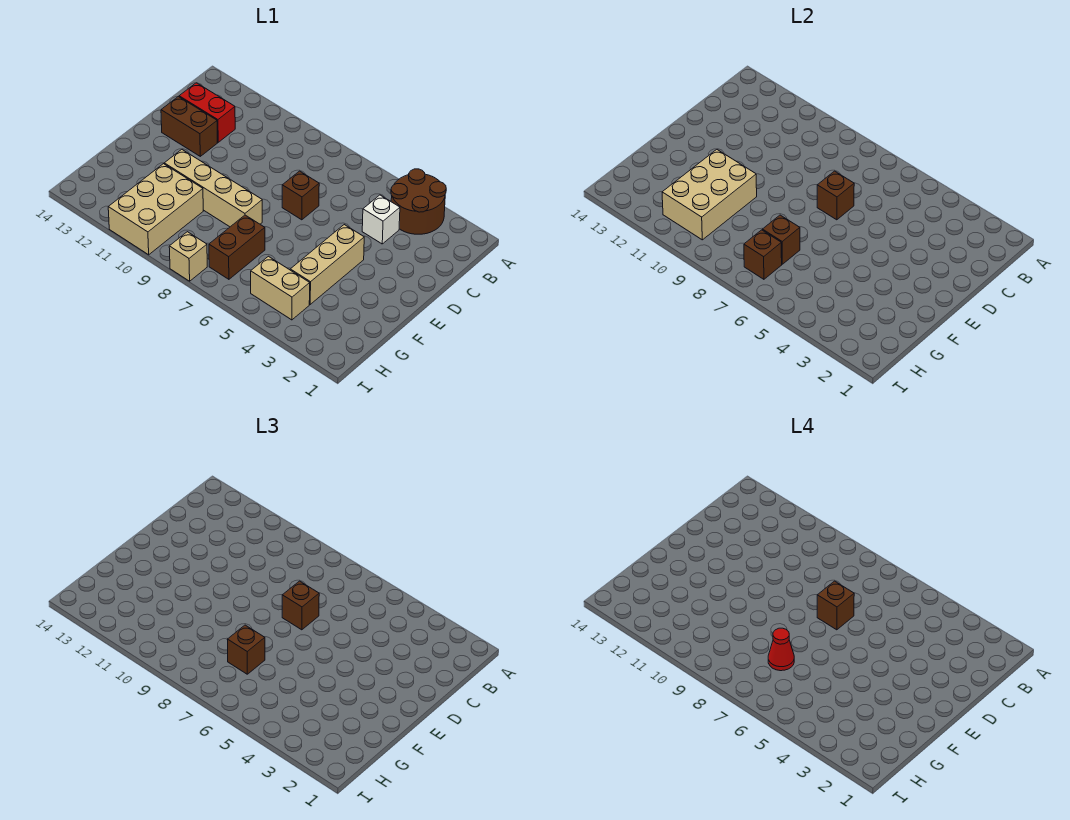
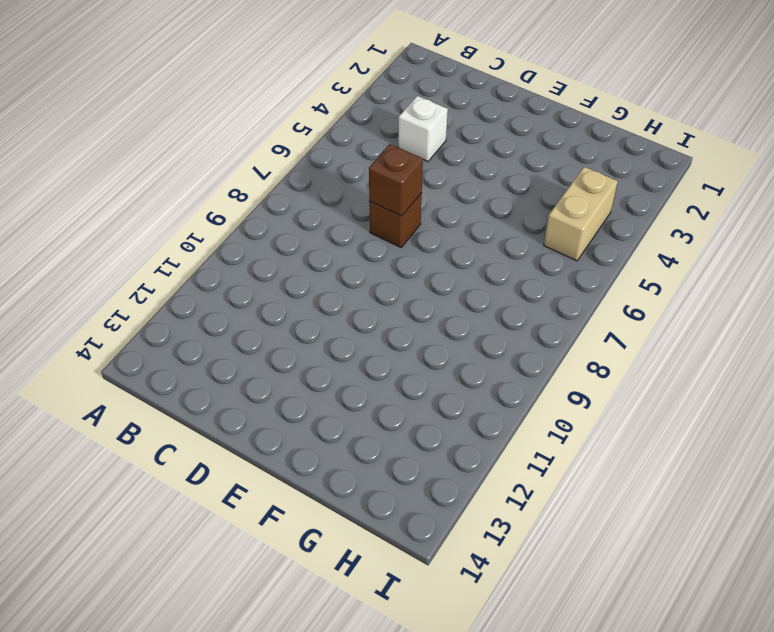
none -> brown round brick A3:B4 level 1
none -> red brick C12:C13 level 1
none -> brown brick D12:D13 level 1

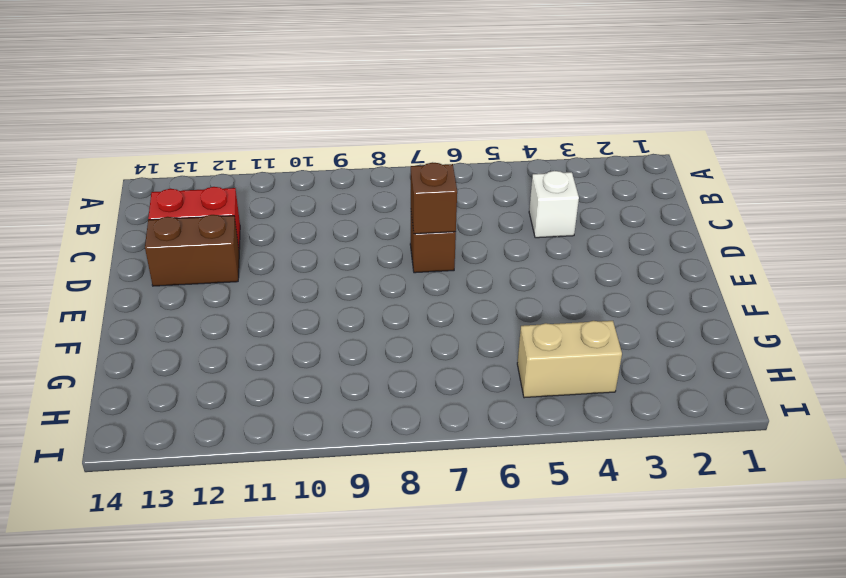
none -> brown round brick A3:B4 level 1
none -> tan brick E4:G4 level 1
none -> tan brick F8:F11 level 1

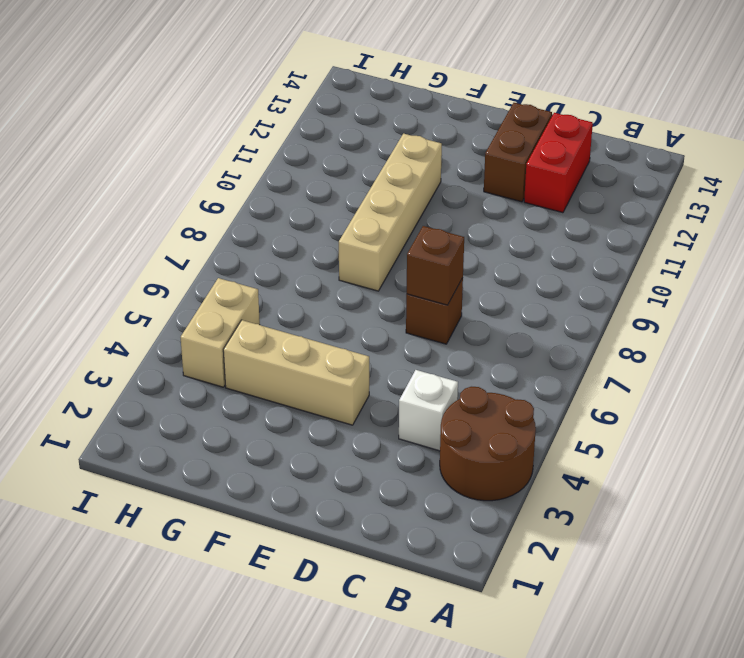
none -> brown brick G7:H7 level 1
none -> tan brick G10:I11 level 1
none -> tan brick I8 level 1

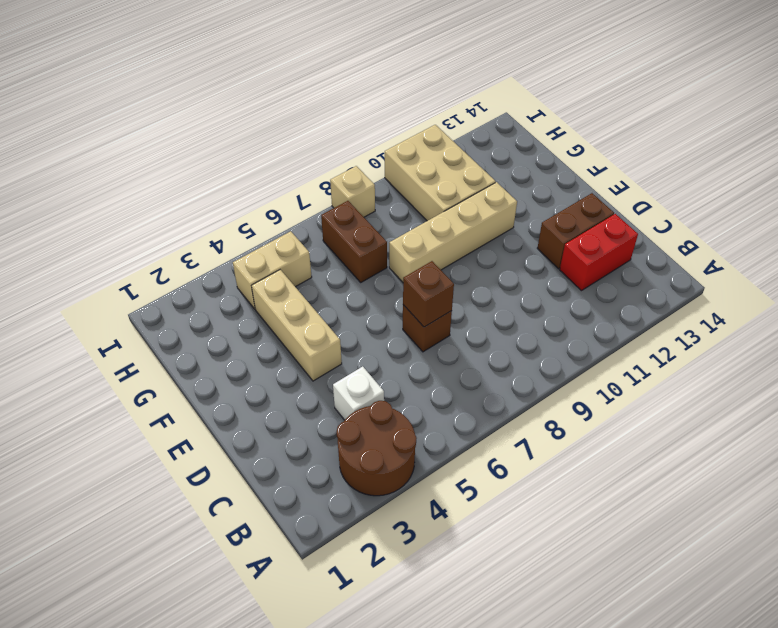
none -> tan brick F10:H11 level 2
none -> brown brick G7 level 2
none -> brown brick H7 level 2

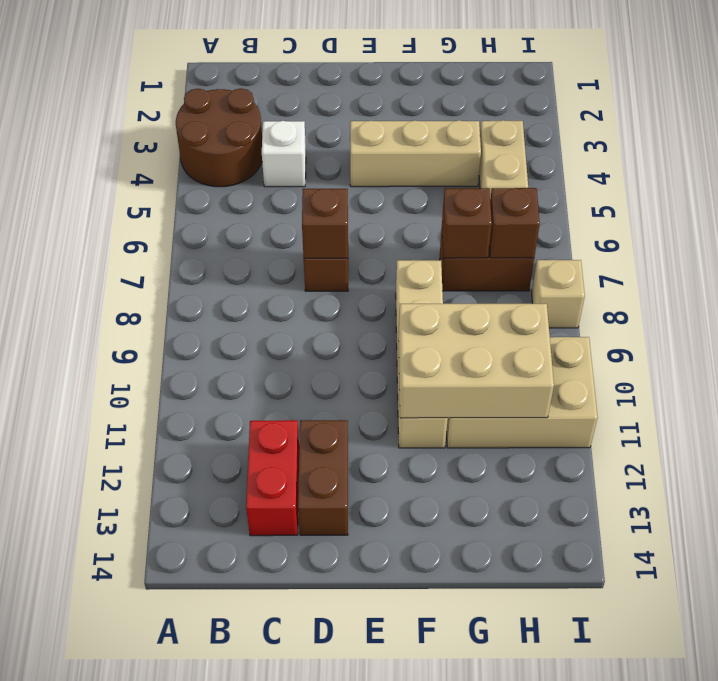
none -> brown brick D7 level 3
none -> brown brick G7 level 3
none -> brown brick D7 level 4

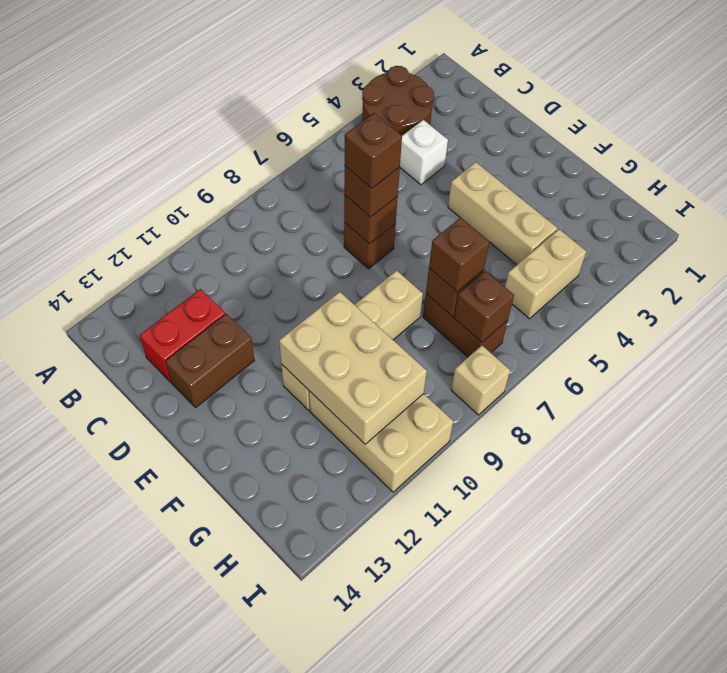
none -> red cone G7 level 4

